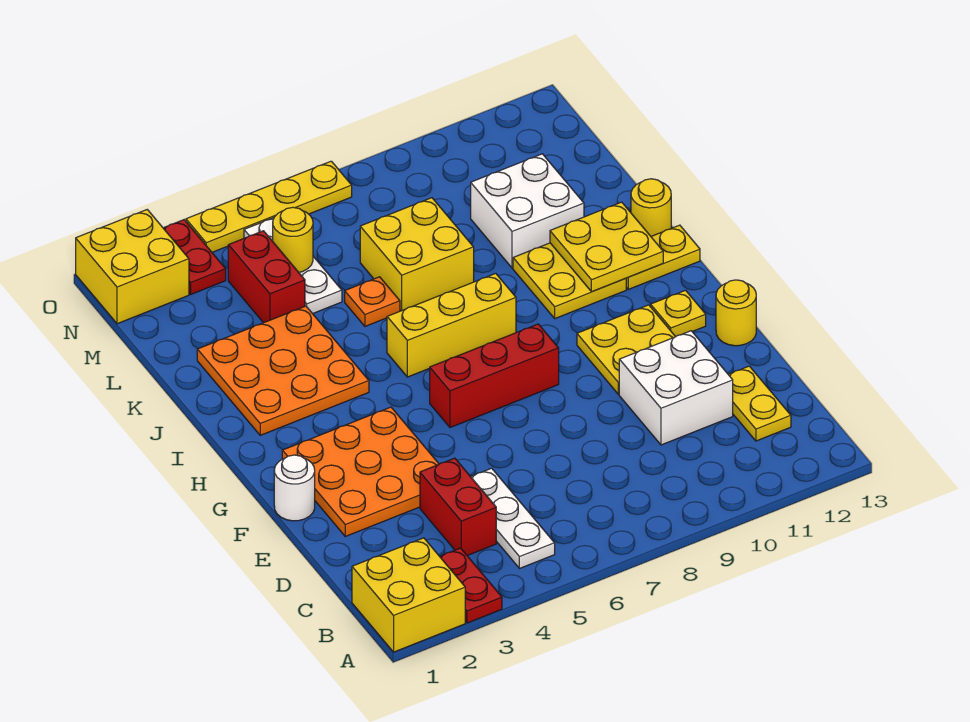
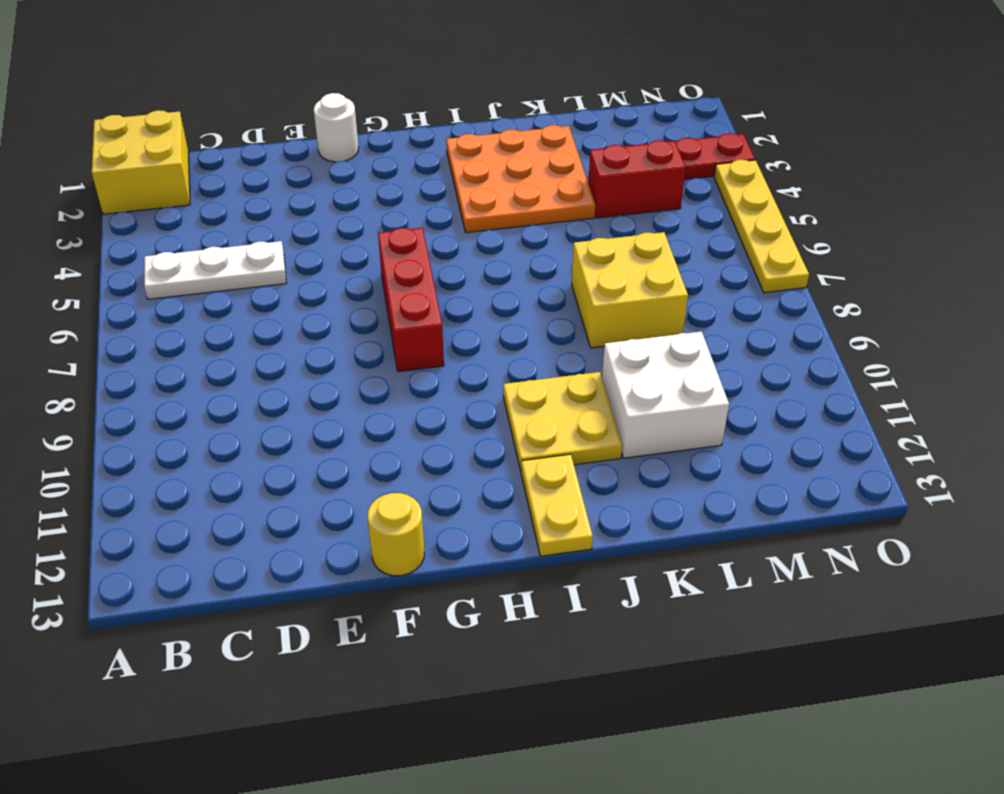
none -> red plate A3:B3 level 1
none -> red brick C4:D4 level 1
none -> yellow plate C12:D12 level 1

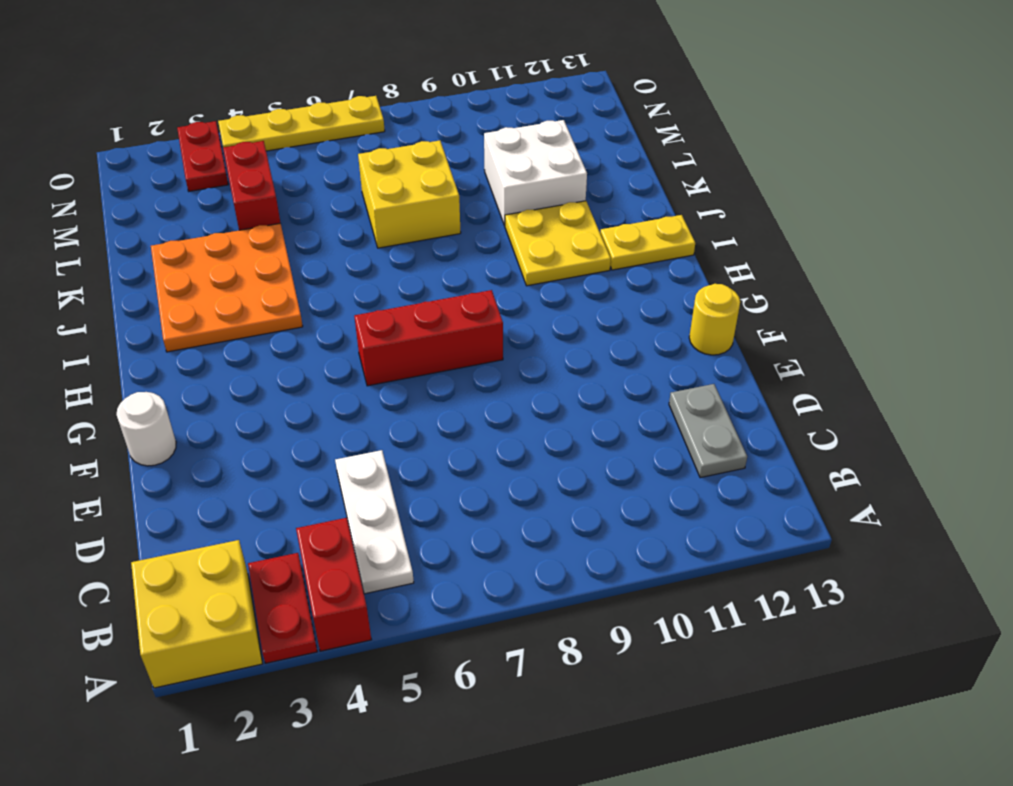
red brick A4:B4 level 1 -> red brick C4:D4 level 1
grey plate C12:D12 level 1 -> yellow plate C12:D12 level 1
none -> white brick D10:E11 level 1
none -> orange plate E2:G4 level 1
none -> yellow plate F10:G11 level 1

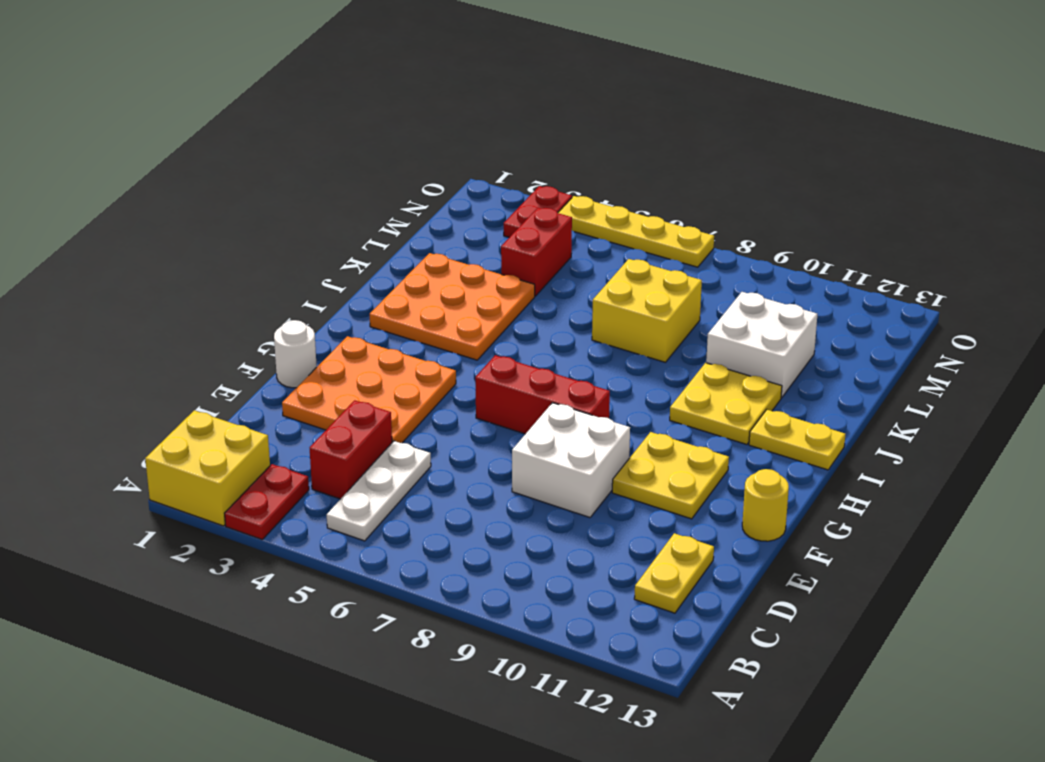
white brick E8:F9 level 1 -> white brick D10:E11 level 1
none -> yellow plate G12 level 1
none -> yellow brick I6:I8 level 1
none -> yellow round brick J13 level 1

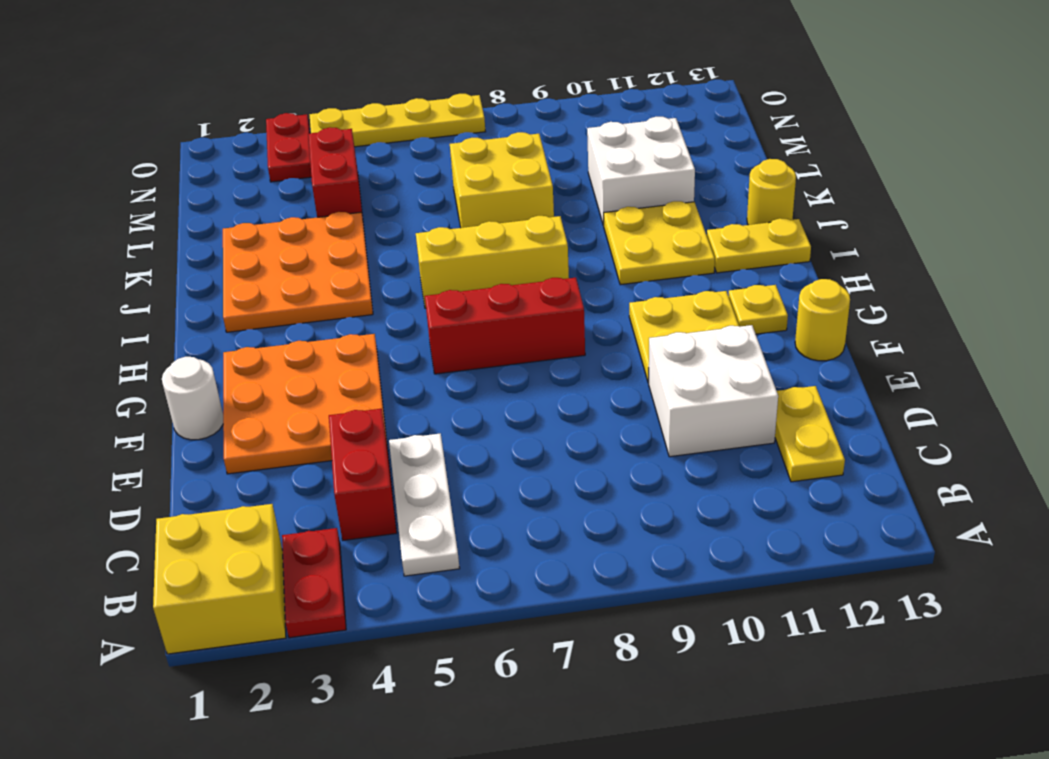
none -> orange plate K6 level 1
none -> white plate L5:N5 level 1
none -> yellow brick N1:O2 level 1

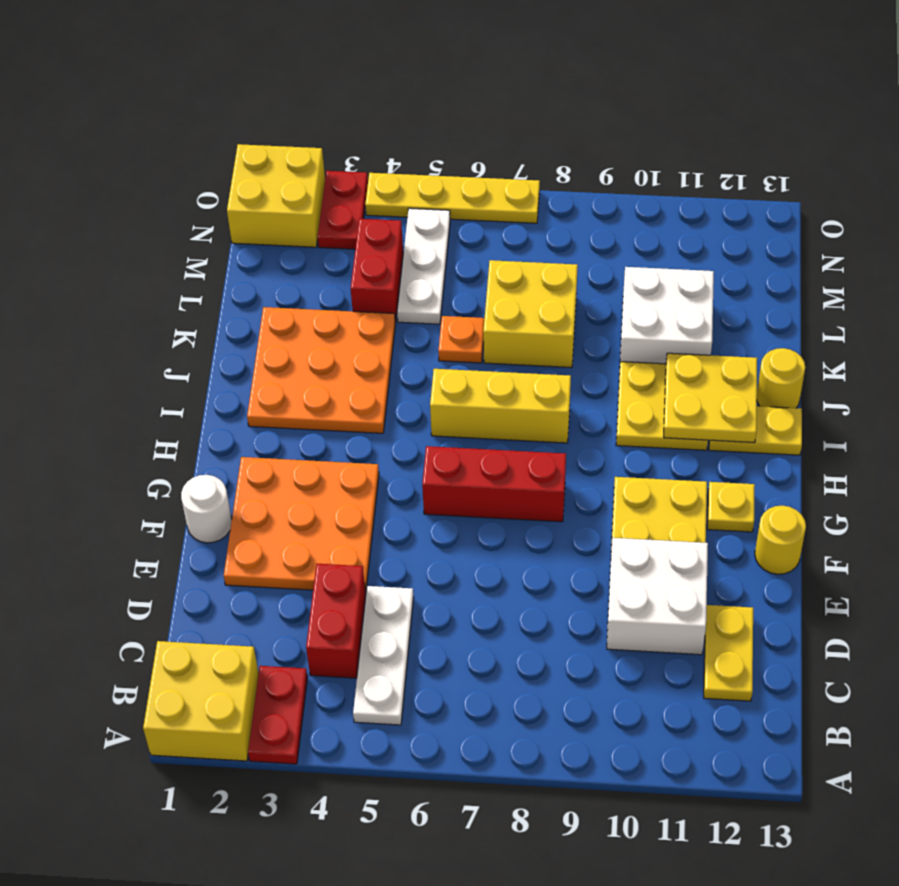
none -> yellow round brick M5 level 2

